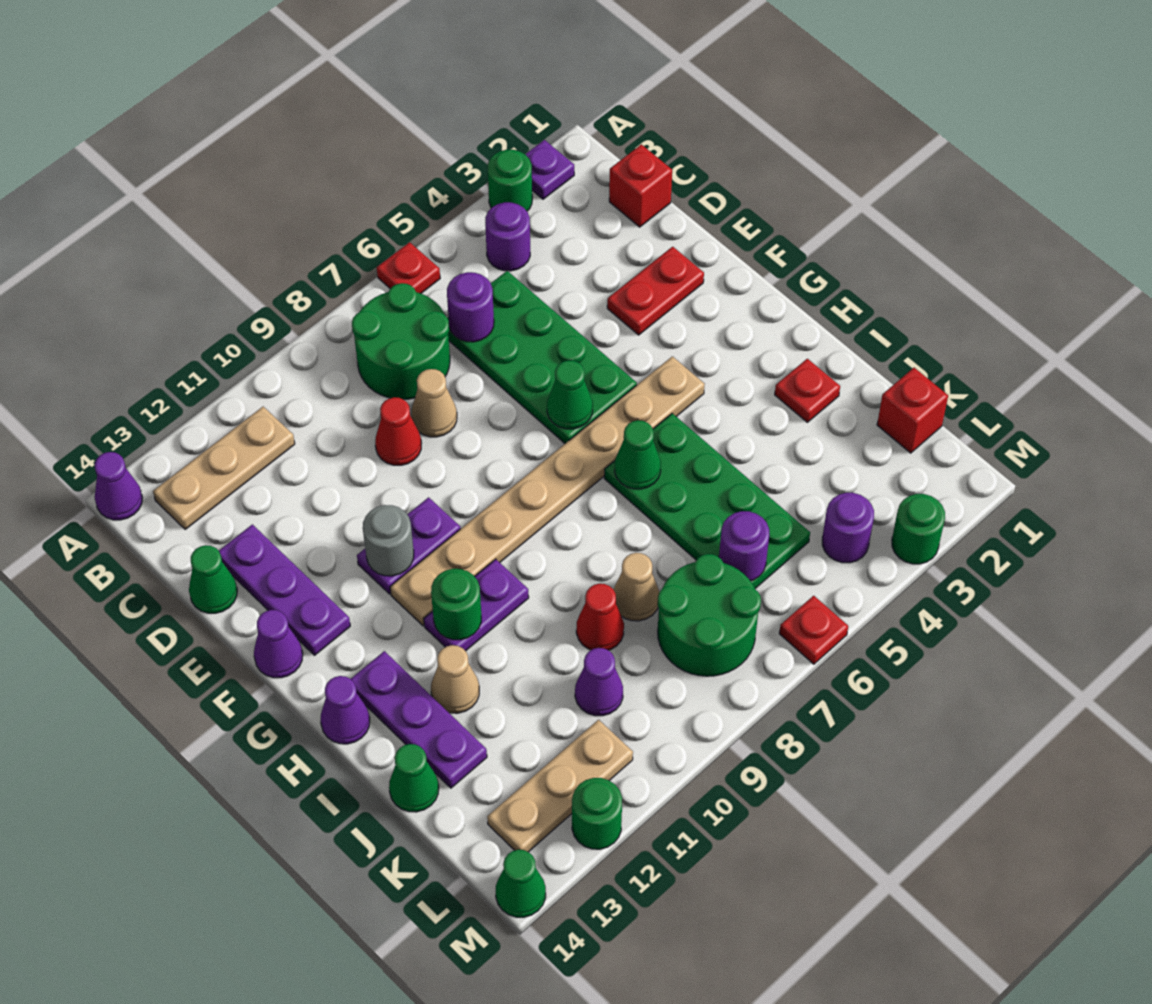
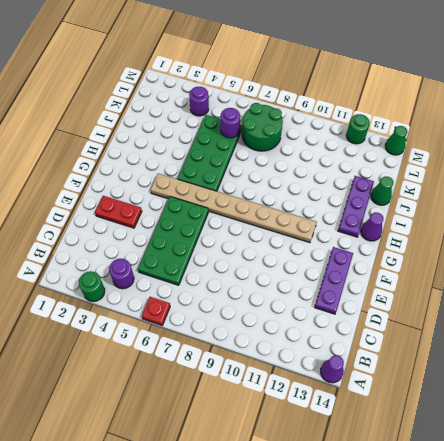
none -> purple plate A2 level 1
none -> green round brick B7:C8 level 1
none -> tan plate B11:B13 level 1
none -> red brick C1 level 1

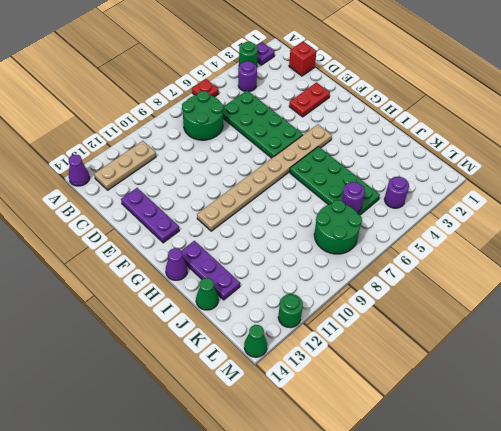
none -> tan cone D8 level 1
none -> red cone D9 level 1
none -> green cone D14 level 1
none -> purple plate F10:F11 level 1

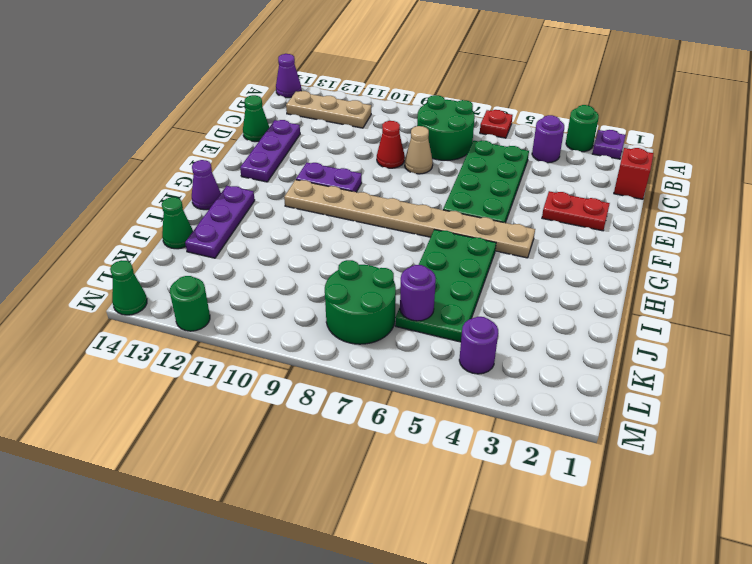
none -> purple cone F14 level 1
none -> purple plate H10:H11 level 1
none -> red plate I2 level 1
none -> tan cone I12 level 1

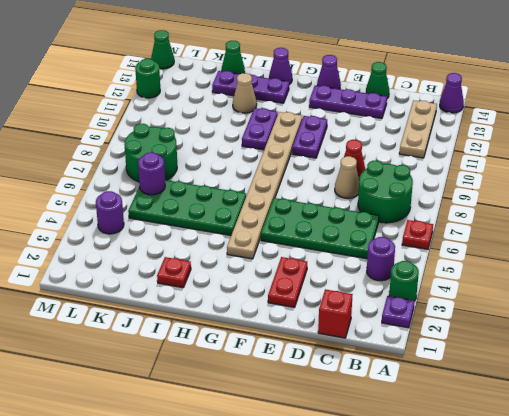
none -> tan cone J8 level 1
none -> red cone J9 level 1
none -> red brick K1 level 1
none -> purple cone K10 level 1

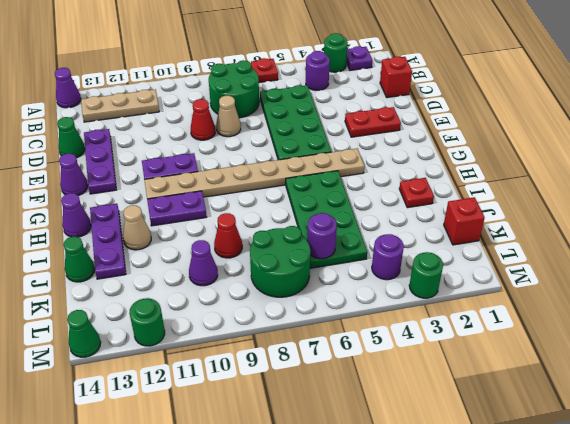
none -> tan cone J8 level 1
none -> tan plate L11:L13 level 1
none -> red plate M6 level 1
none -> purple round brick C6 level 2

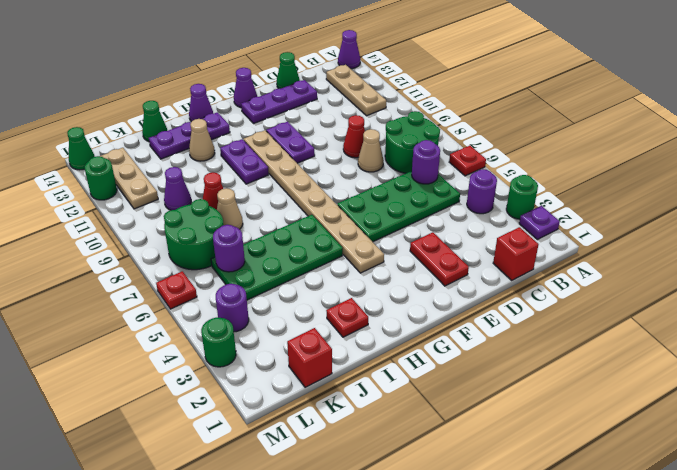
none -> green cone F6 level 2
none -> grey round brick F11 level 2
none -> green cone H6 level 2
none -> green round brick H11 level 2

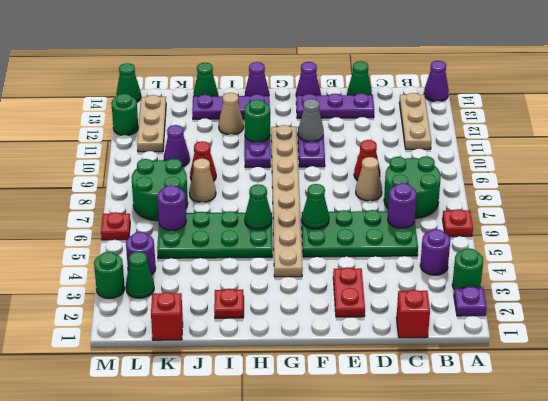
grey cone F11 level 2 -> grey round brick F11 level 2
green cone L3 level 1 -> none

